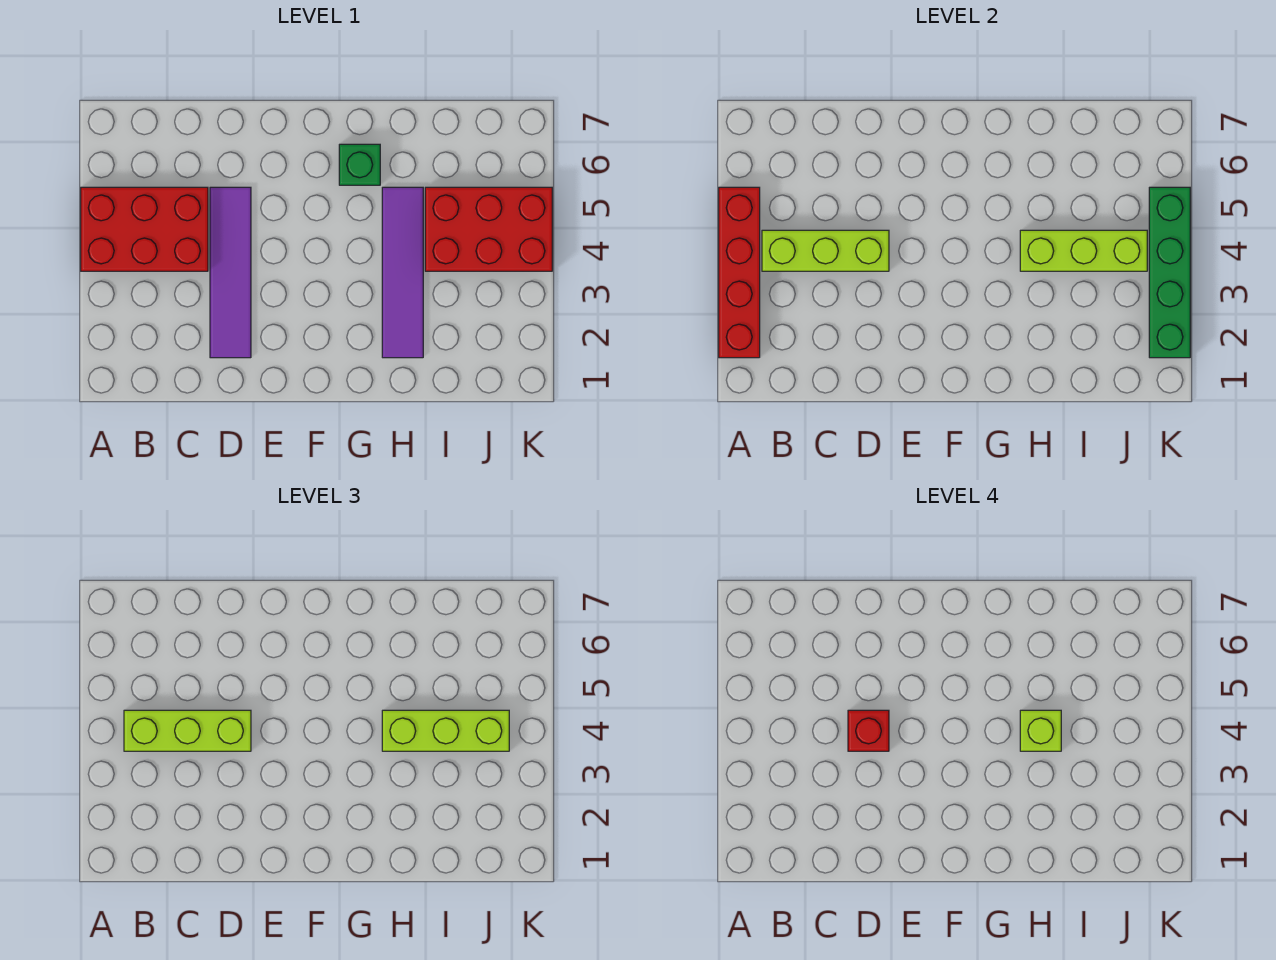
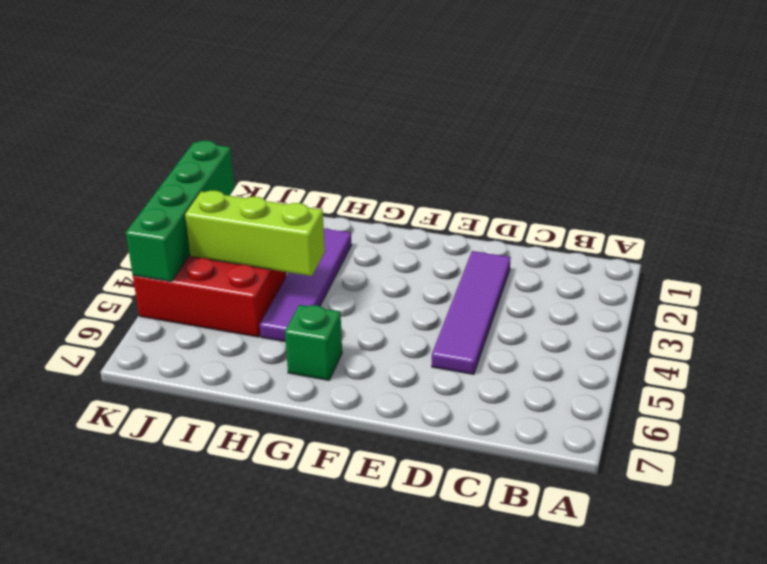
none -> red brick A4:C5 level 1
none -> red brick A2:A5 level 2
none -> lime brick B4:D4 level 2

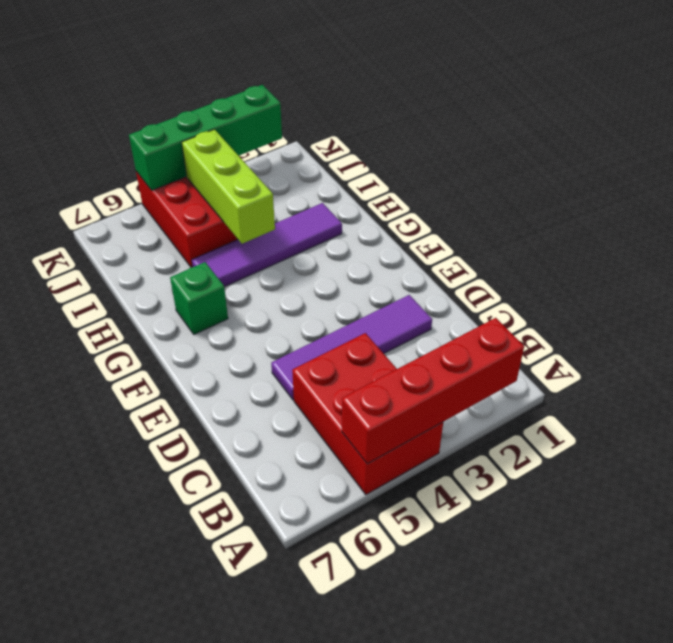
none -> lime brick B4:D4 level 2
none -> lime brick B4:D4 level 3
none -> lime brick H4:J4 level 3

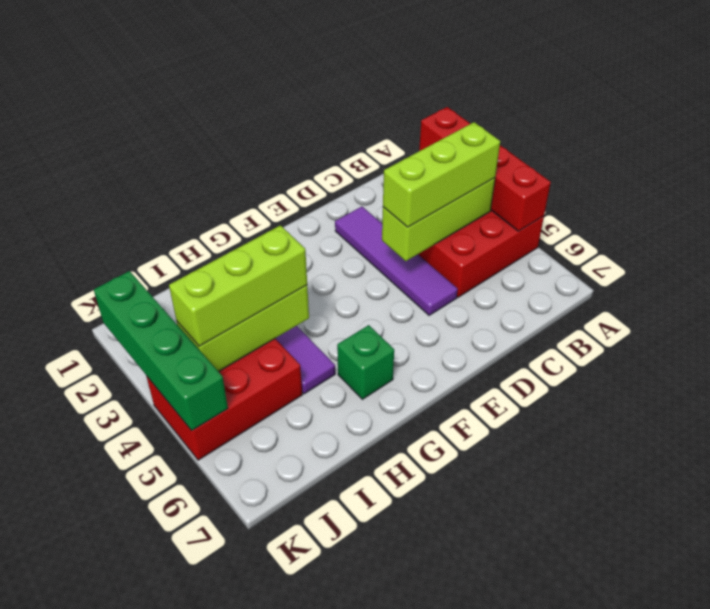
none -> red brick D4 level 4
none -> lime brick H4 level 4

